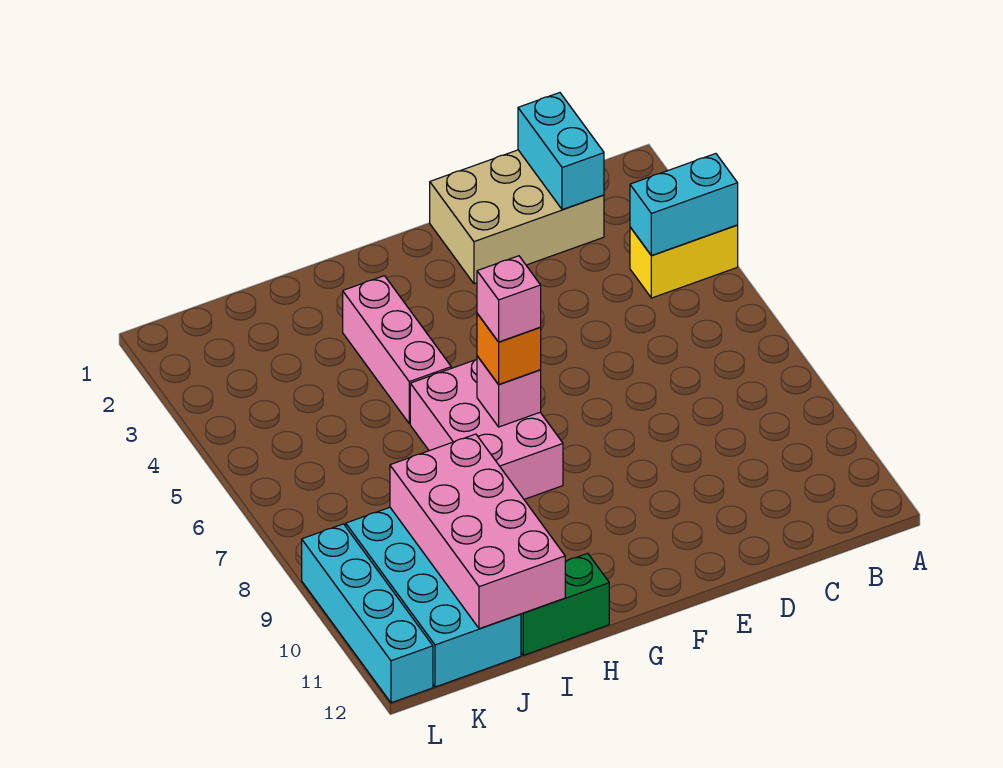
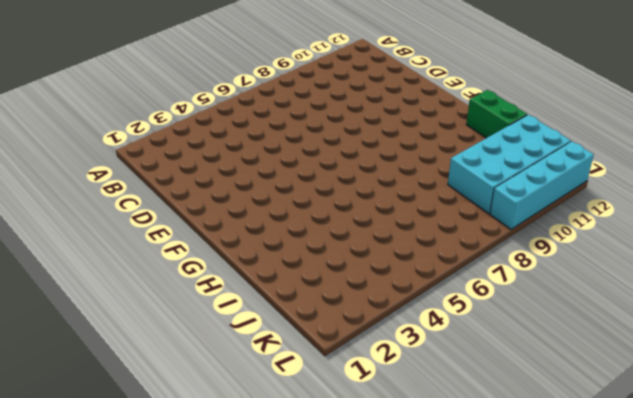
none -> yellow brick A4:B4 level 1
none -> tan brick C1:E2 level 1
none -> pink brick G6:H8 level 1

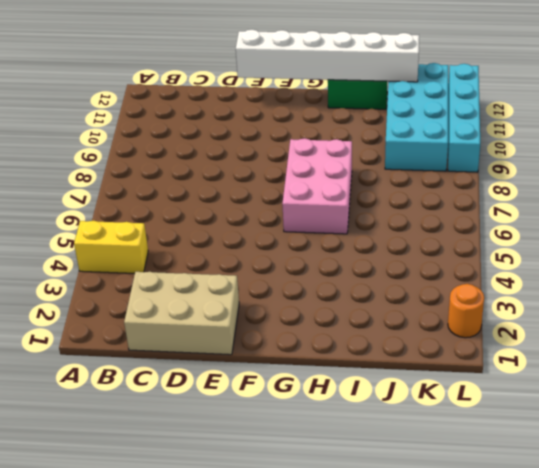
white brick E12:J12 level 2 -> pink brick I9:J12 level 2
orange round brick L2 level 1 -> none
none -> pink brick H3:H5 level 1
none -> cyan brick A4:B4 level 2
none -> cyan brick C1:C2 level 2

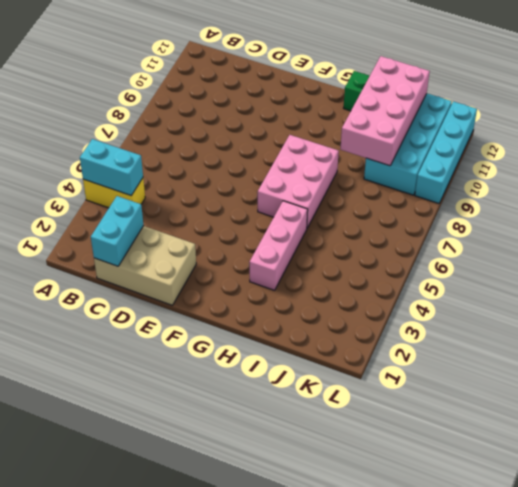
none -> pink brick G7 level 2
none -> orange brick G7 level 3
none -> pink brick G7 level 4

